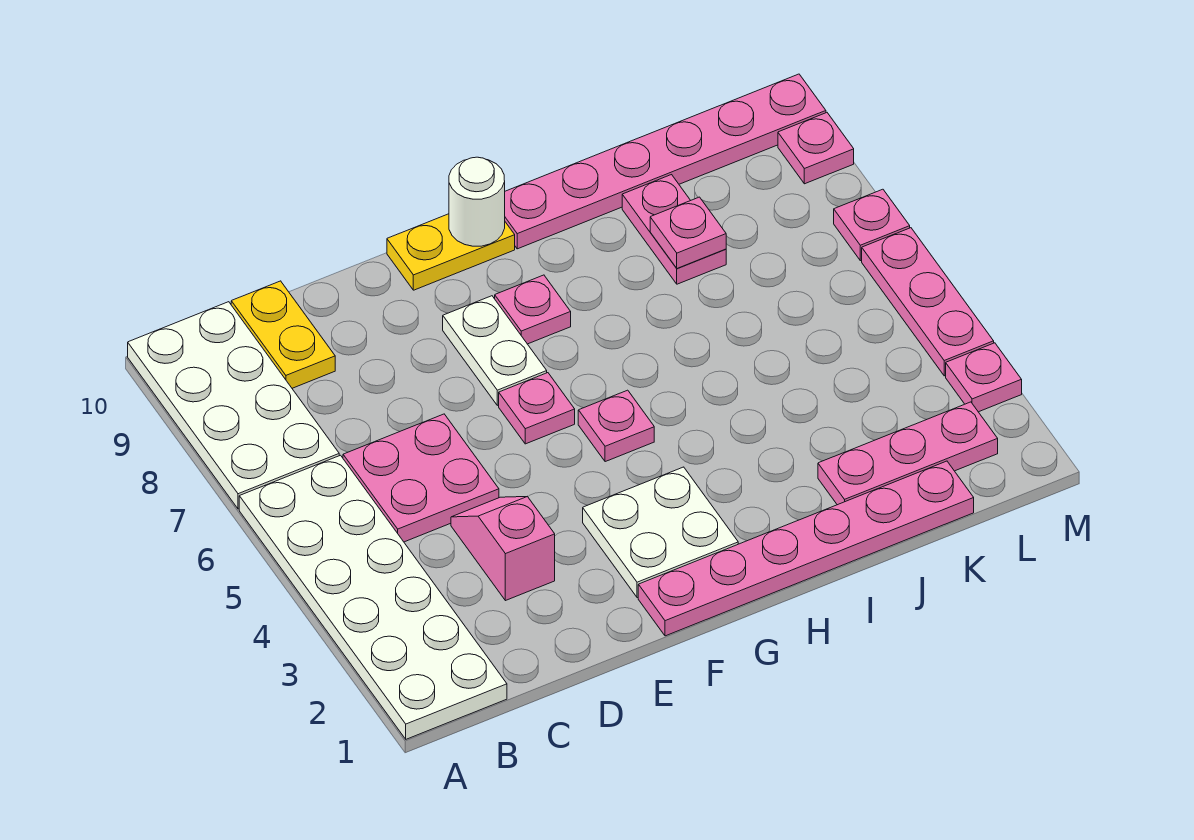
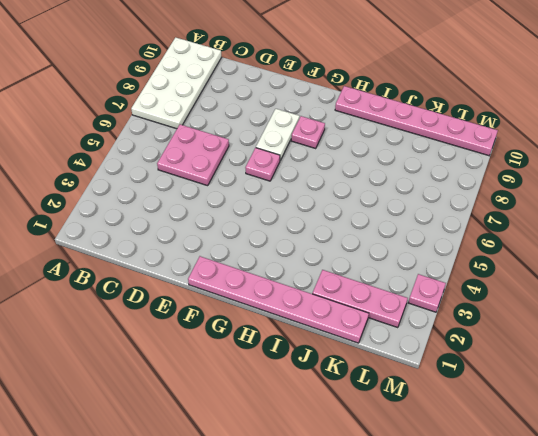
none -> white plate A1:B6 level 1
none -> yellow plate C9:C10 level 1
none -> pink slope D3:D4 level 1 top 3

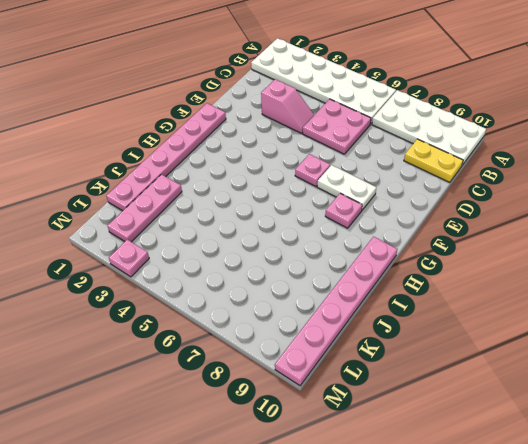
none -> white plate F2:G3 level 1
none -> yellow plate F10:G10 level 1
none -> pink plate G5 level 1

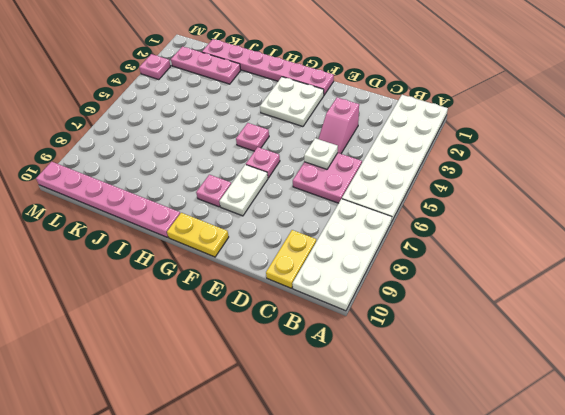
white plate D5 level 2 -> none
none -> pink plate J8:J9 level 1
none -> pink plate M4:M6 level 1
none -> pink plate M7 level 1

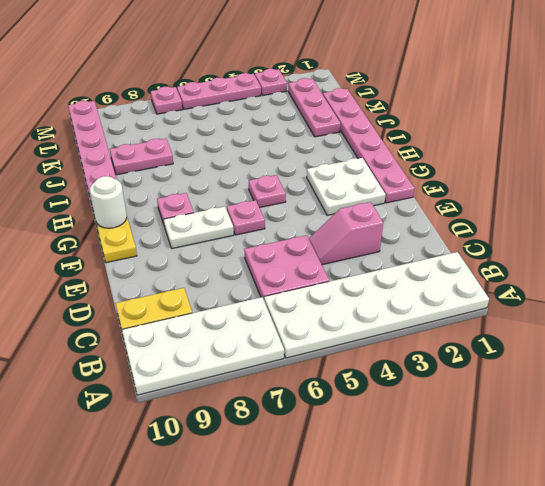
none -> pink plate M9 level 1
none -> pink plate J8 level 2

